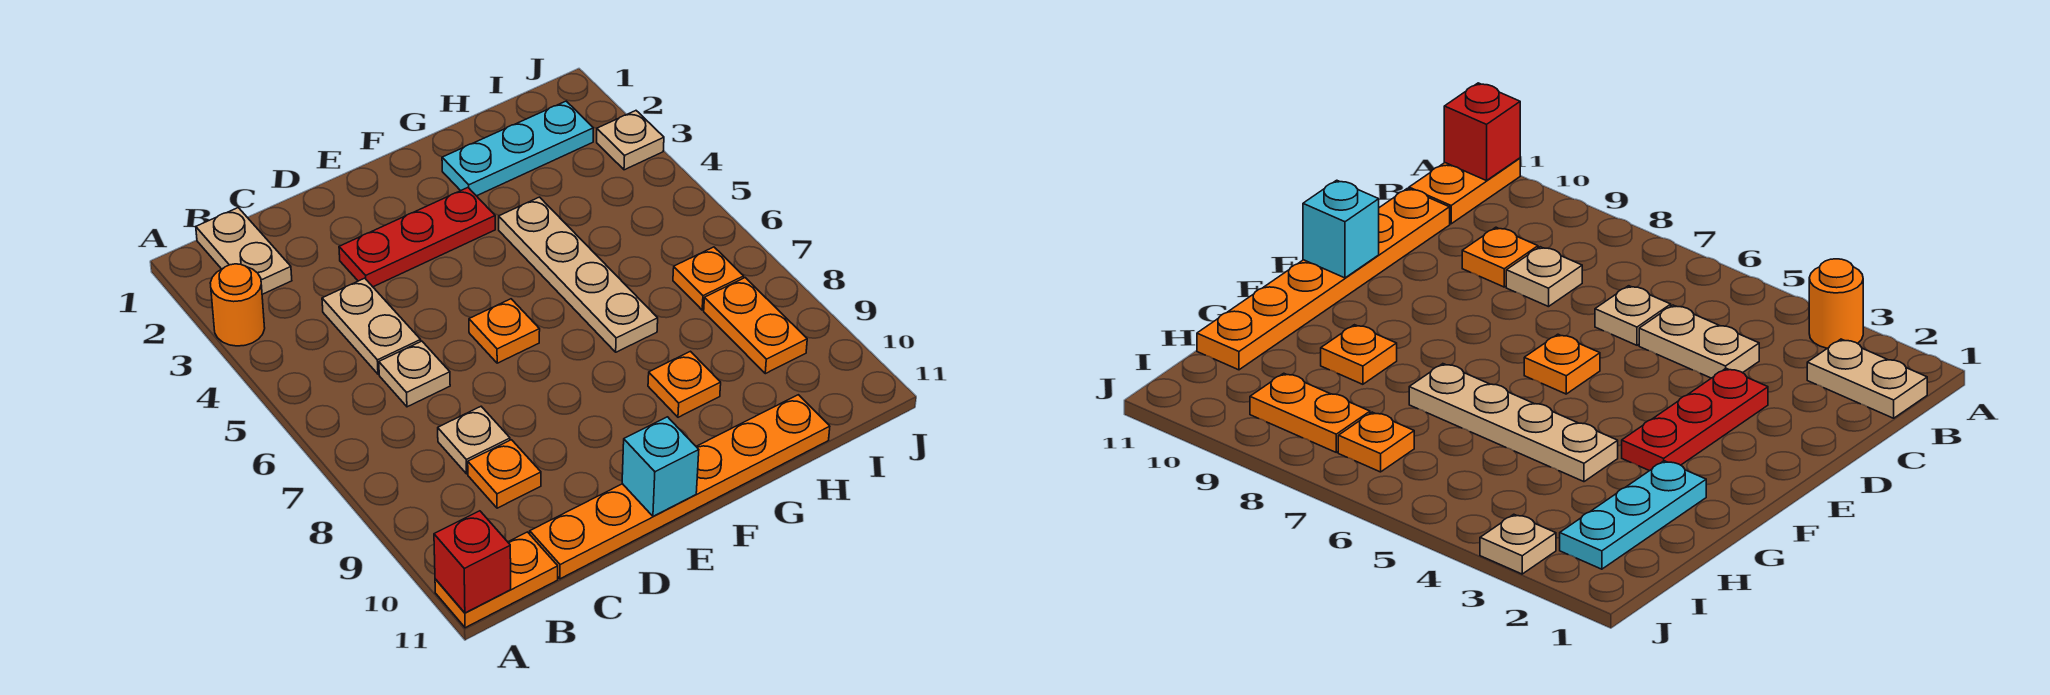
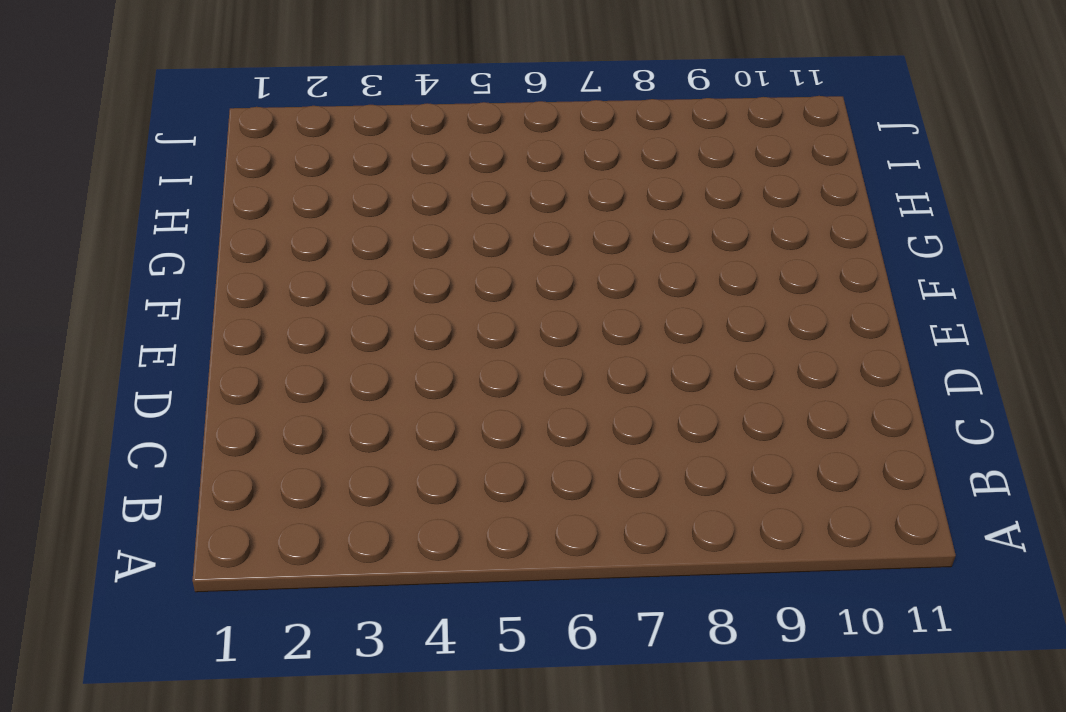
none -> orange round brick A3 level 1
none -> orange plate A11:B11 level 1
none -> tan plate B1:B2 level 1

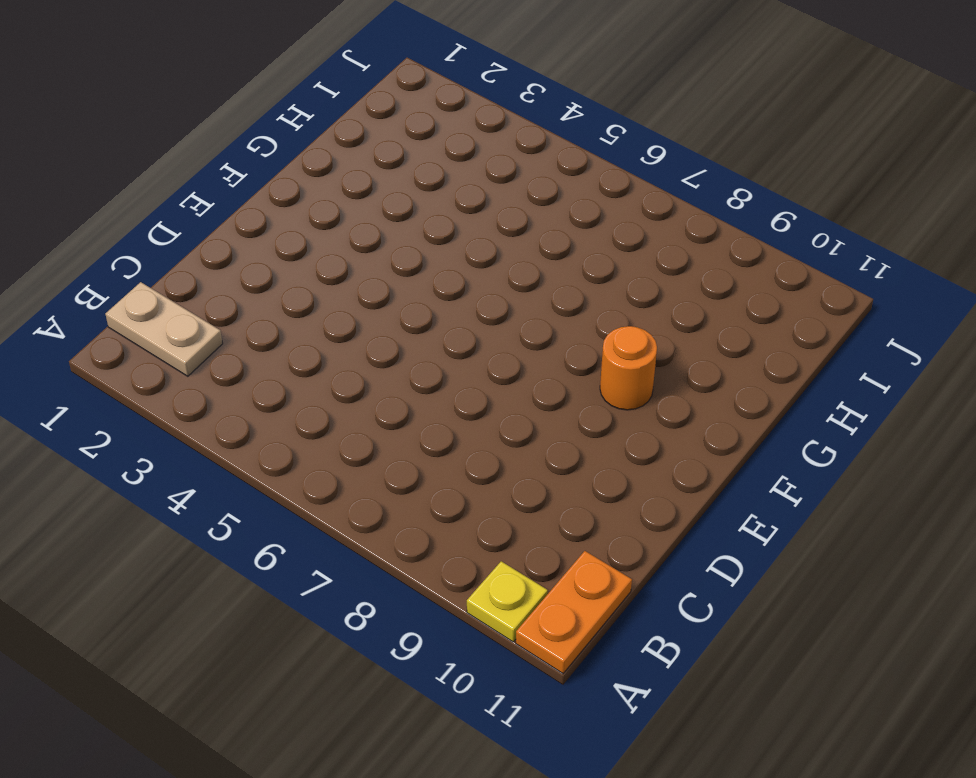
yellow plate A10 level 1 -> none
orange round brick F9 level 1 -> orange round brick A3 level 1
none -> tan plate C4:C5 level 1
none -> tan plate C6 level 1
none -> tan plate C8 level 1

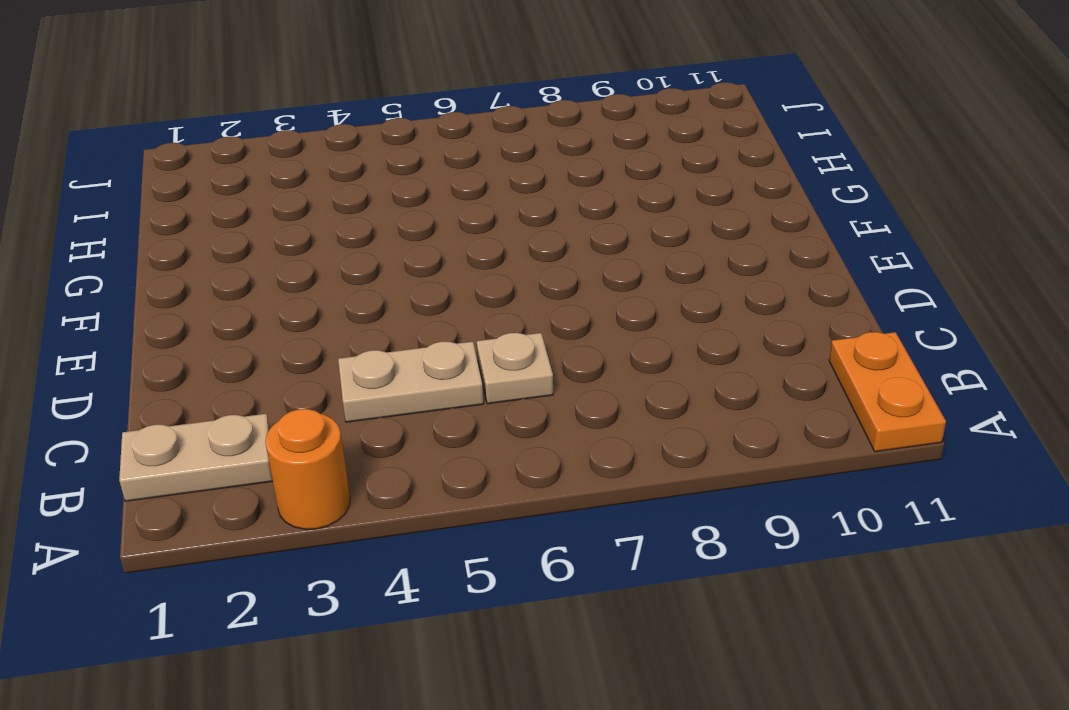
none -> tan plate C8 level 1
none -> orange plate C9 level 1
none -> orange plate C11:H11 level 1

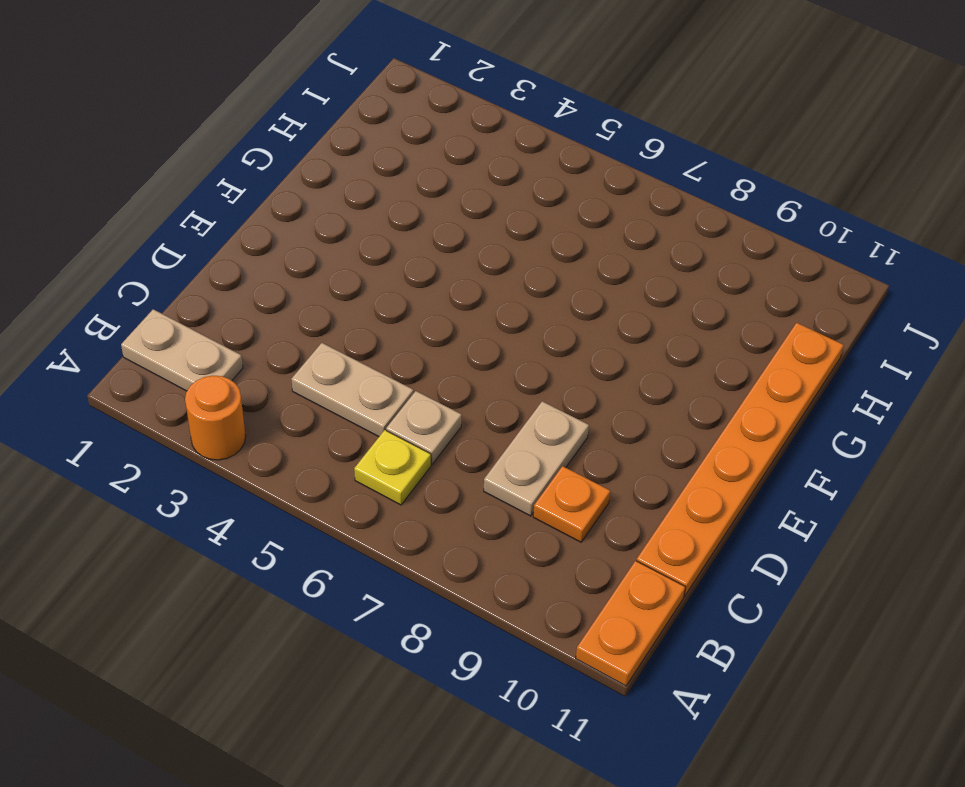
yellow plate B6 level 1 -> none
tan plate C8:D8 level 1 -> tan plate C8 level 1
none -> red plate D3:F3 level 1
none -> orange plate E6 level 1
none -> cyan plate G2:I2 level 1

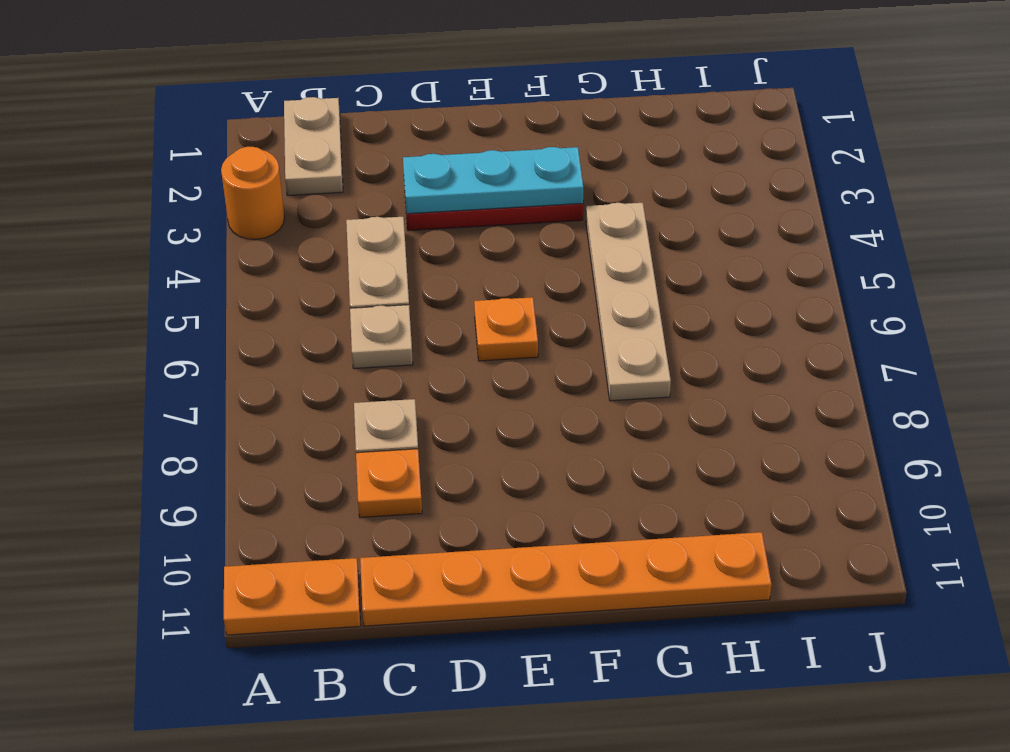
cyan plate D3:F3 level 2 -> cyan plate G2:I2 level 1
none -> orange plate G9 level 1
none -> orange plate I7 level 1
none -> orange plate I8:I9 level 1

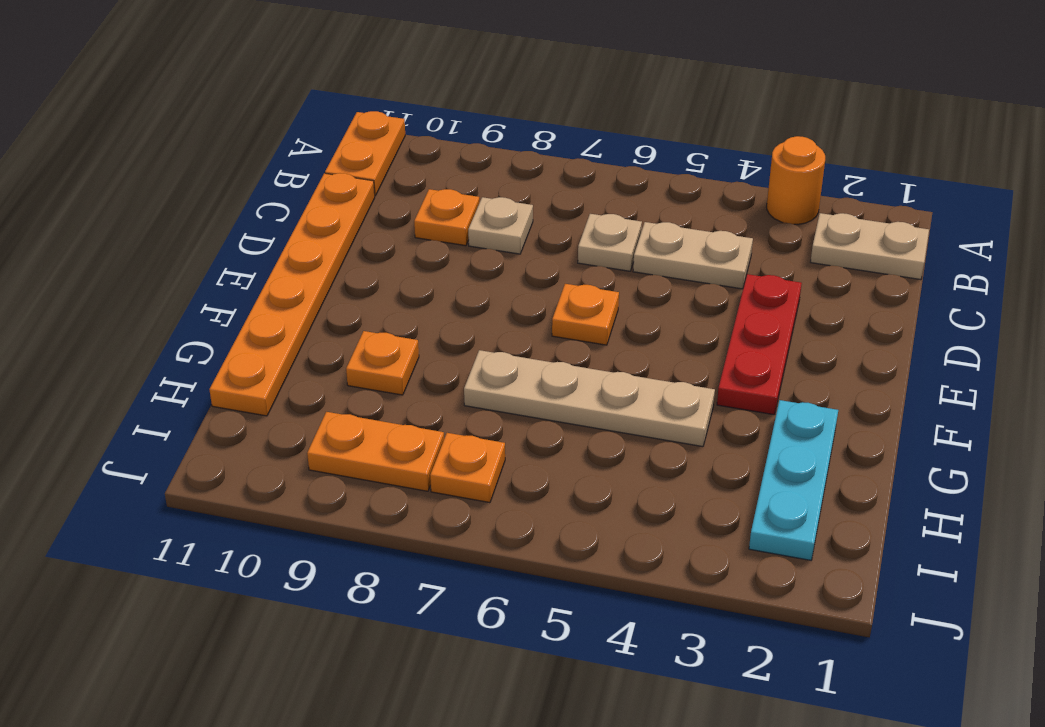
none -> tan plate J3 level 1
none -> red brick A11 level 2
none -> cyan brick E11 level 2

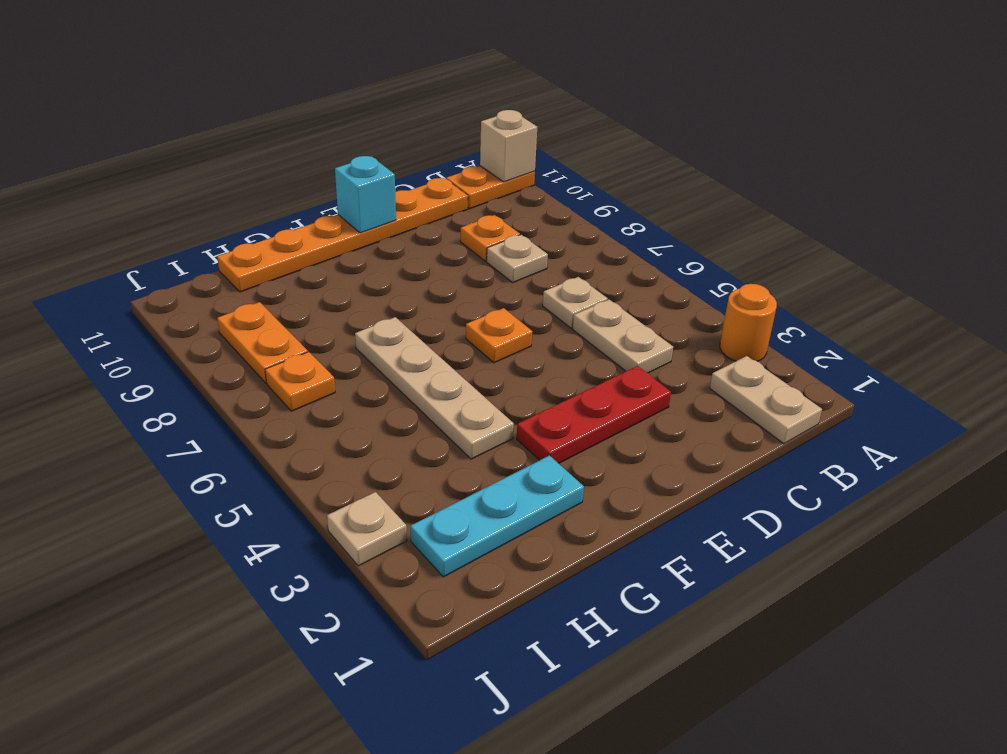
tan brick A11 level 2 -> red brick A11 level 2
none -> orange plate G9 level 1

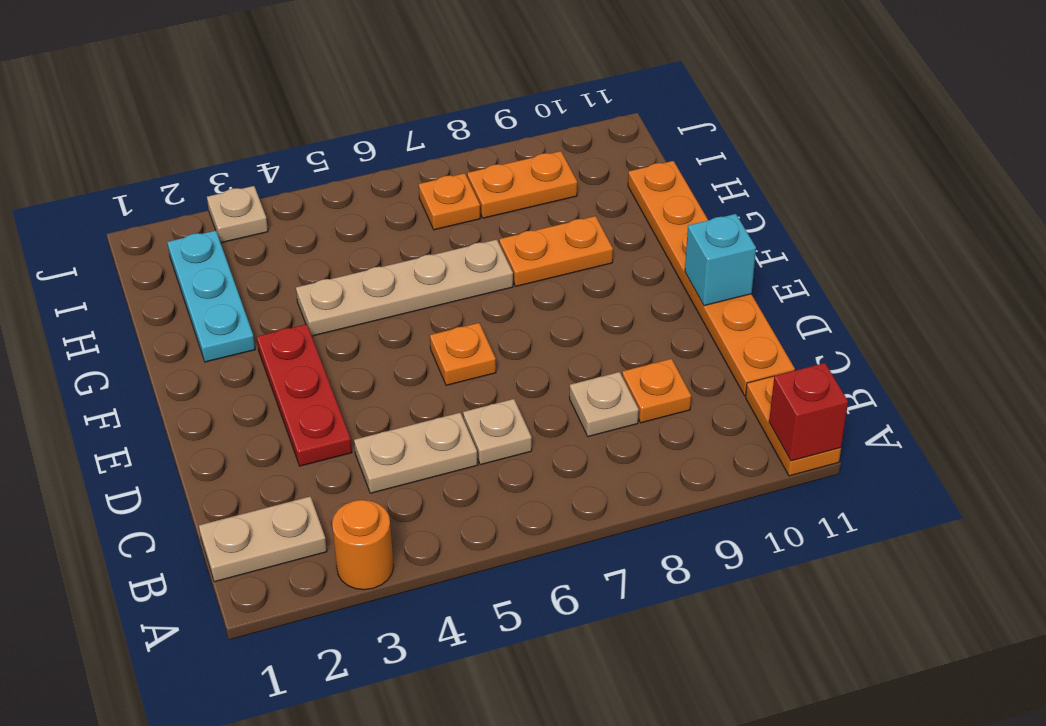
orange plate G8:G9 level 1 -> orange plate G9 level 1

